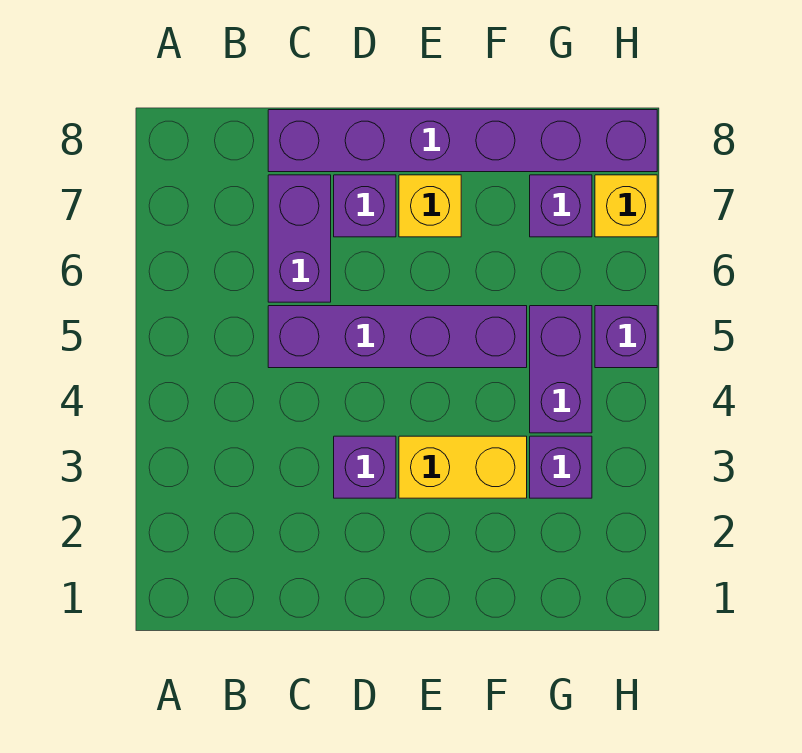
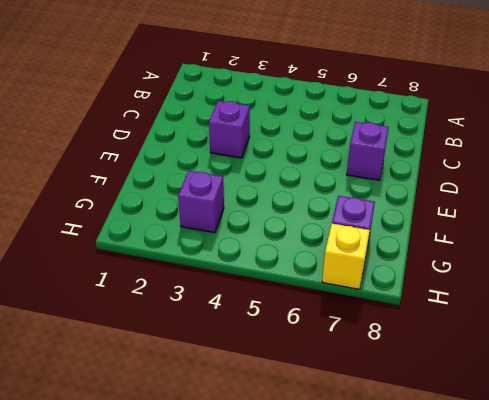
none -> purple brick C5:F5 level 1
none -> purple brick C6:C7 level 1
none -> purple brick C8:H8 level 1

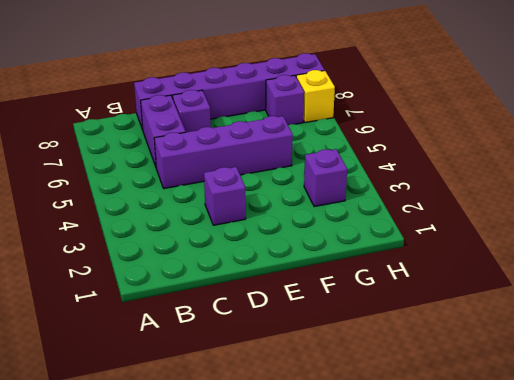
none -> yellow brick E3:F3 level 1
none -> yellow brick E7 level 1
none -> purple brick G4:G5 level 1

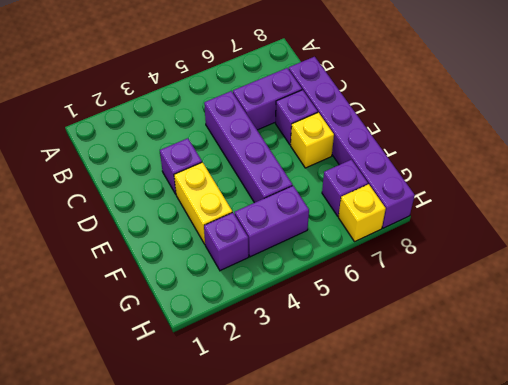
none -> purple brick H5 level 1

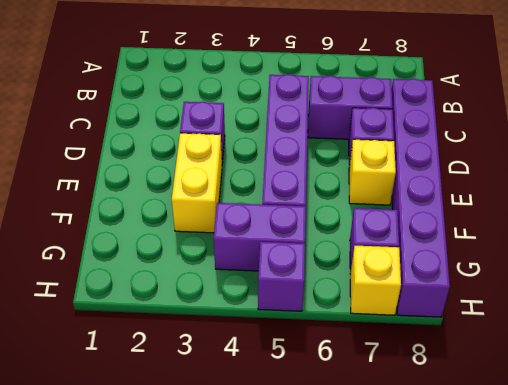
none -> purple brick G3 level 1

